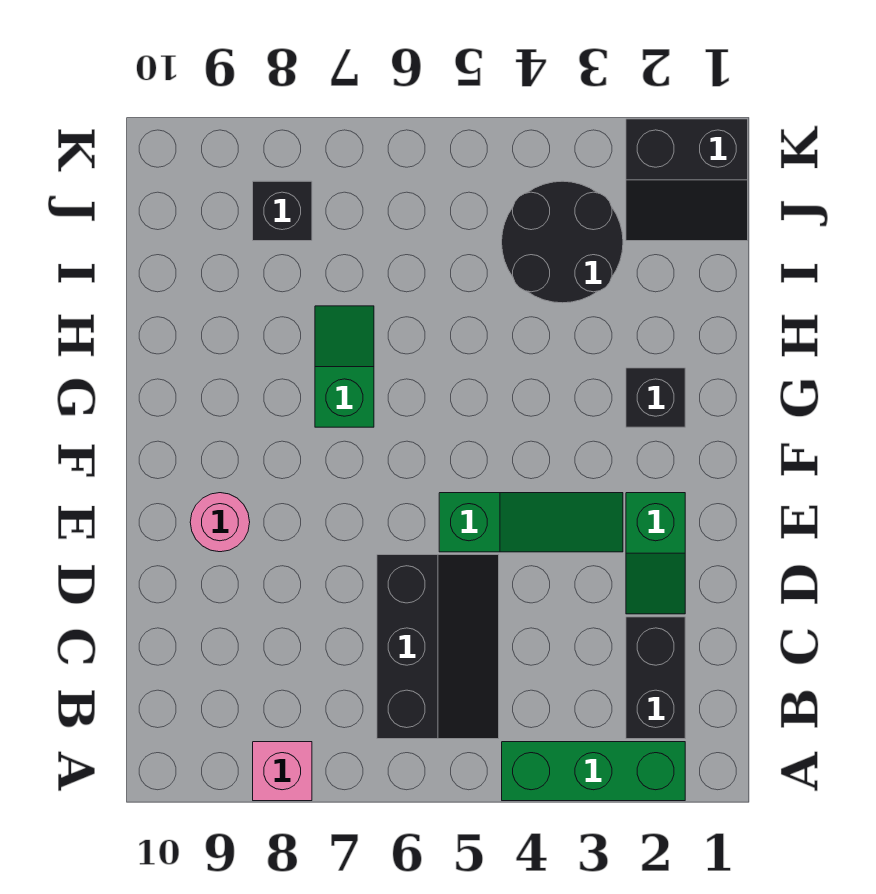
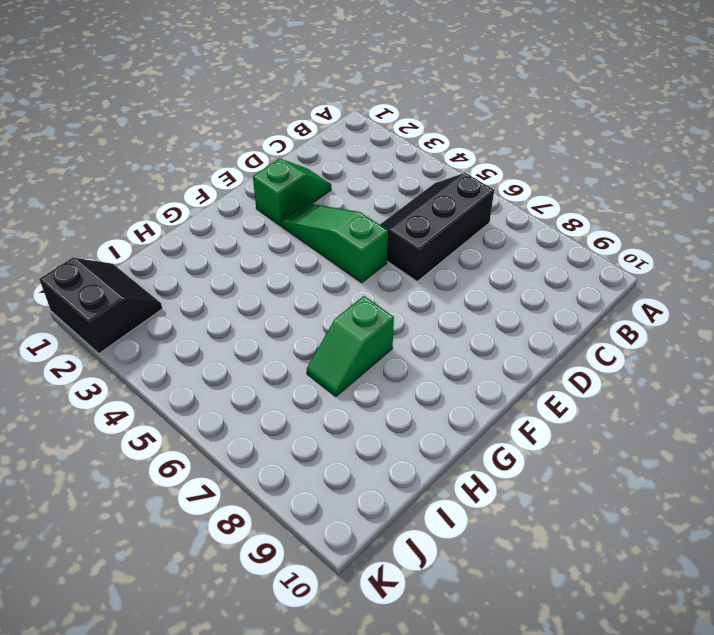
none -> green brick A2:A4 level 1
none -> pink brick A8 level 1
none -> black brick B2:C2 level 1

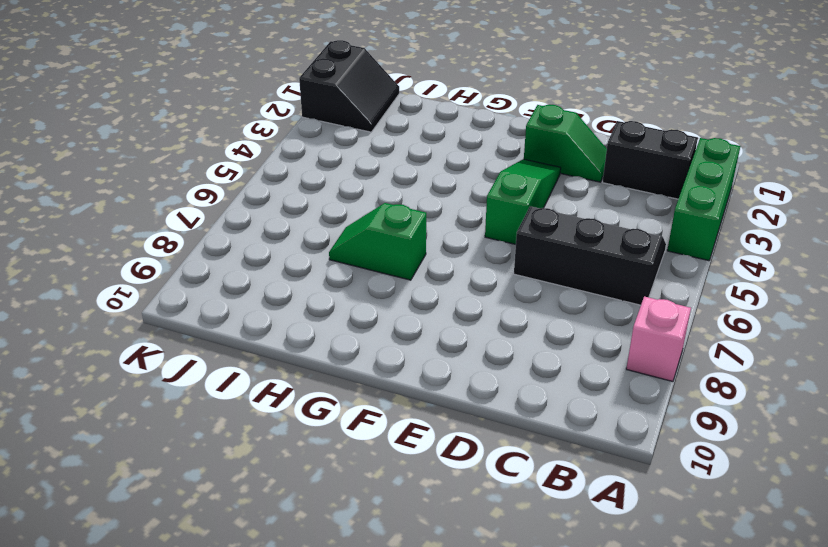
none -> pink round brick E9 level 1
none -> black brick G2 level 1
none -> black round brick I3:J4 level 1

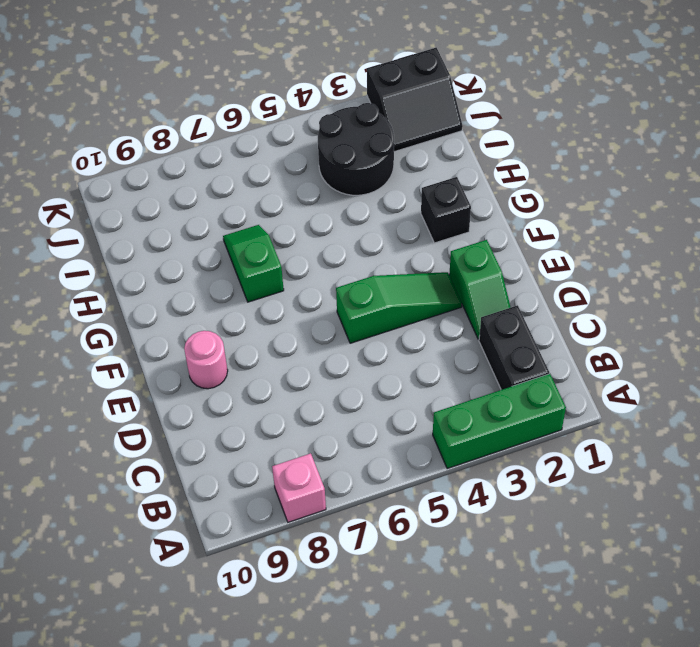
none -> black slope B5:D6 level 1 top 6
none -> black brick J8 level 1

